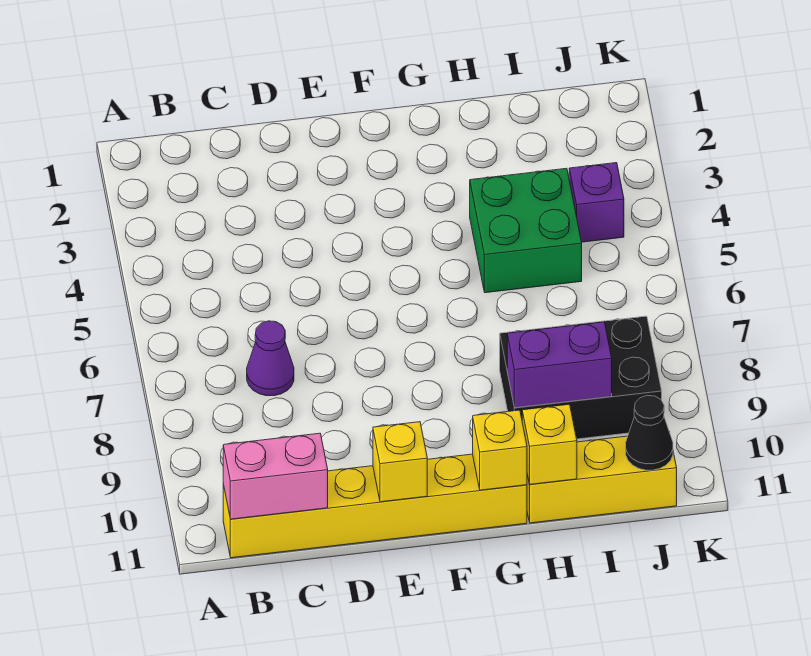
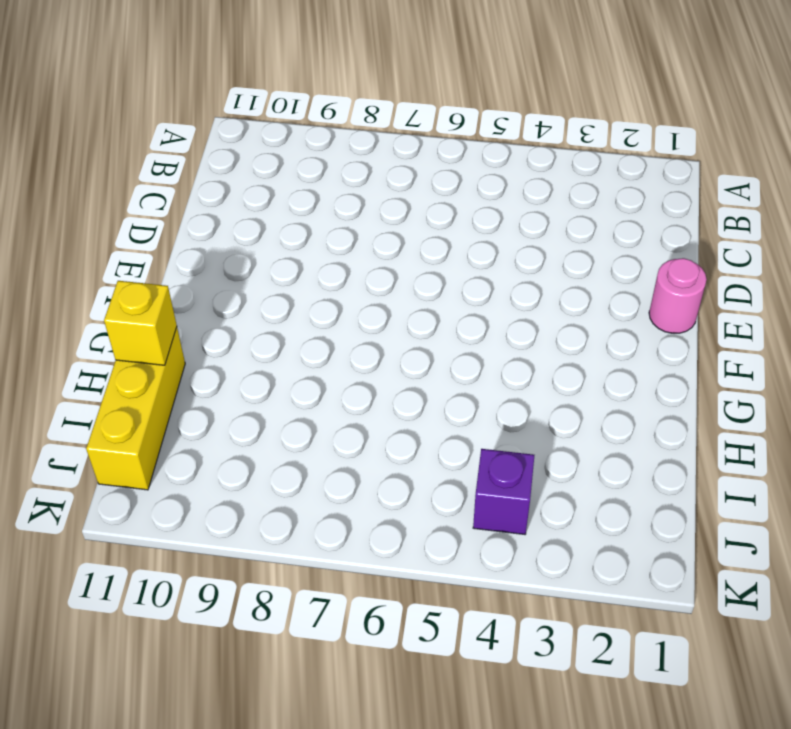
pink round brick E1 level 1 -> none
none -> yellow brick B11:G11 level 1
none -> purple cone C7 level 1
none -> green brick H4:I5 level 1

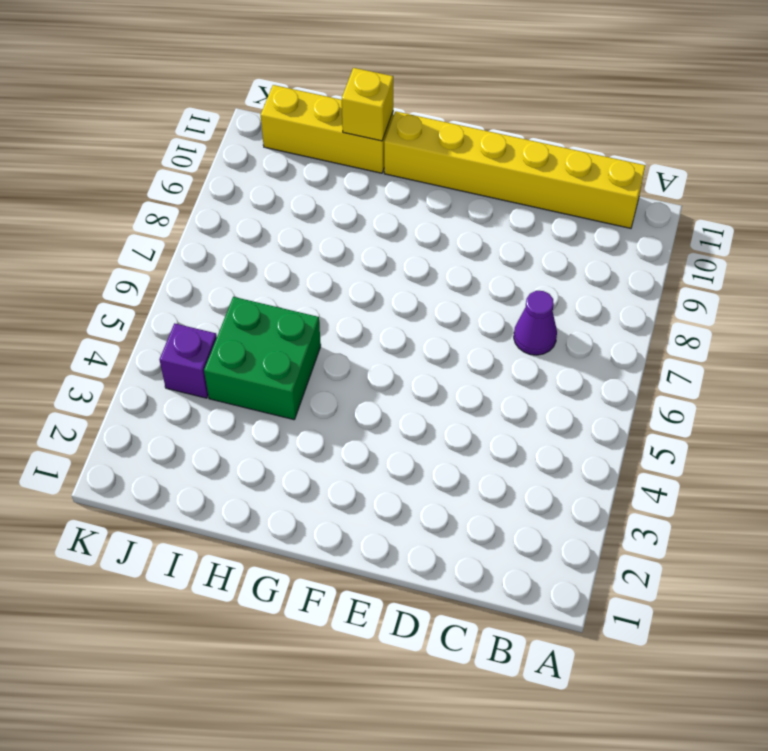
none -> black brick H8:J9 level 1
none -> pink brick B11:C11 level 2
none -> yellow brick E11 level 2

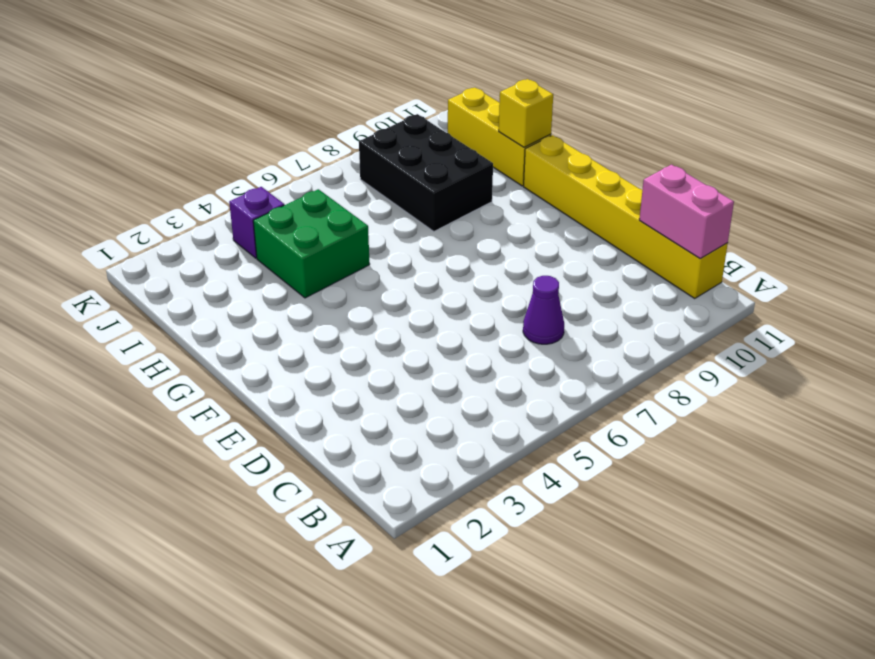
none -> yellow brick E11 level 2
none -> yellow brick G11 level 2
none -> purple brick H9:I9 level 2

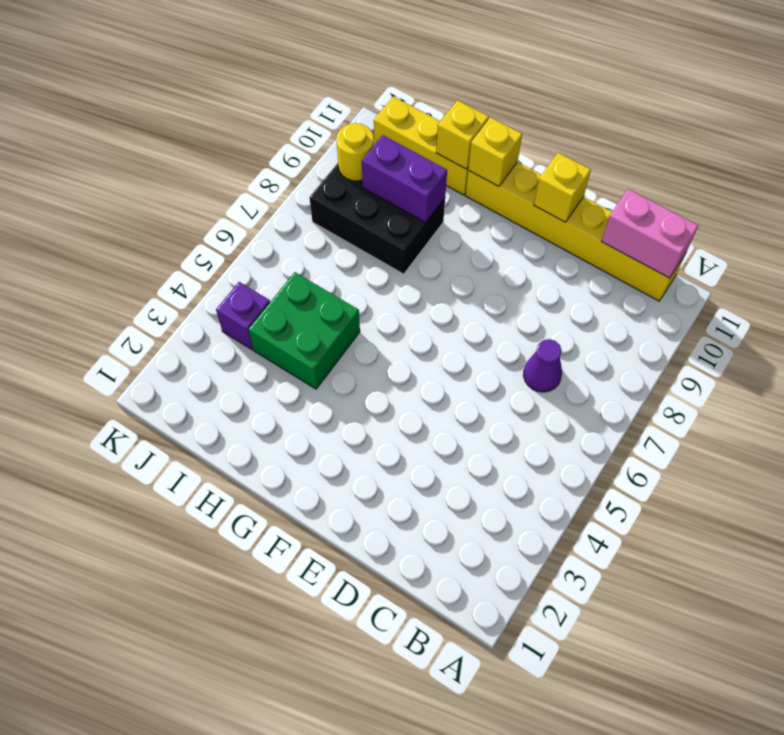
yellow round brick J9 level 2 -> none
none -> black cone J11 level 2

